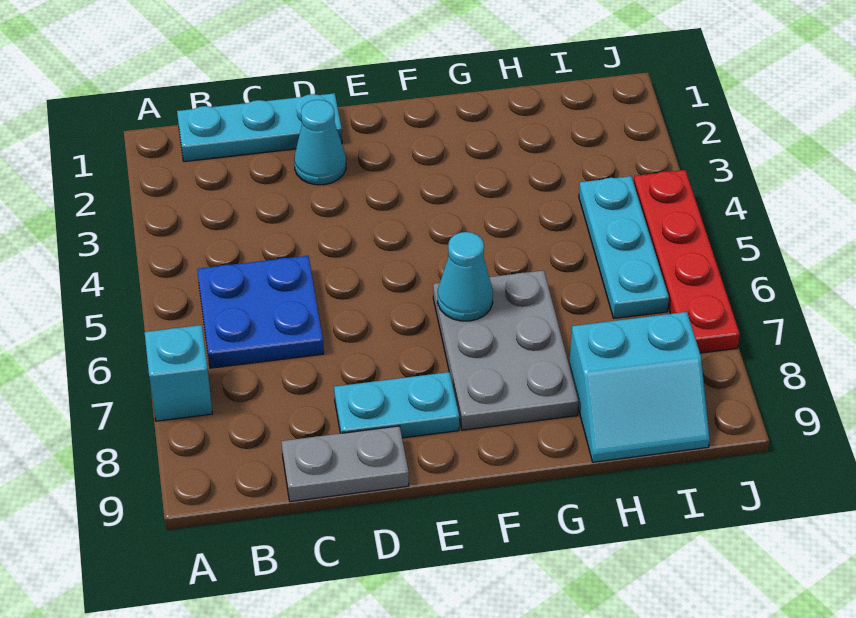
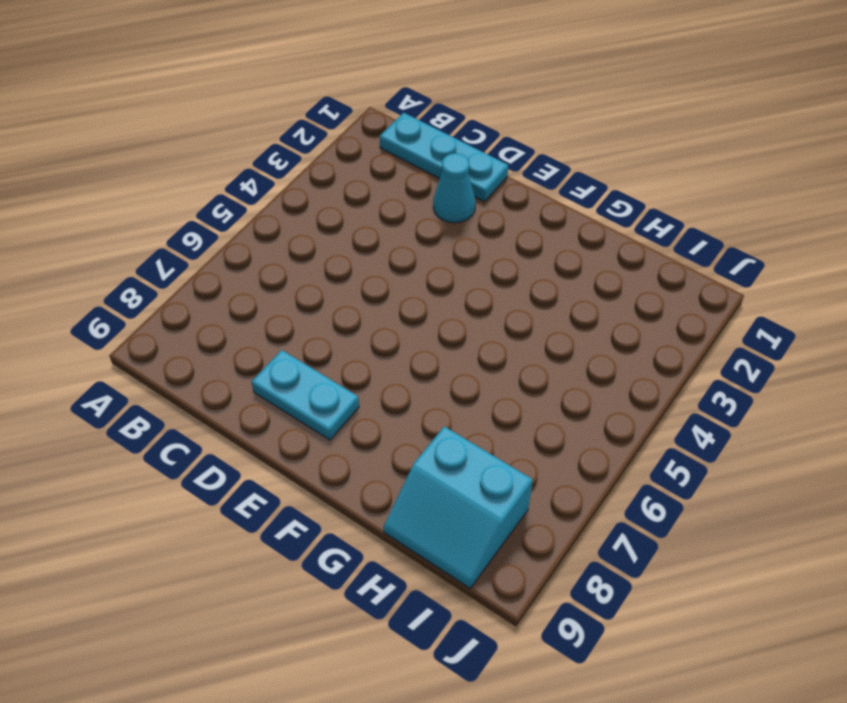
none -> cyan brick A7 level 1
none -> blue plate B5:C6 level 1

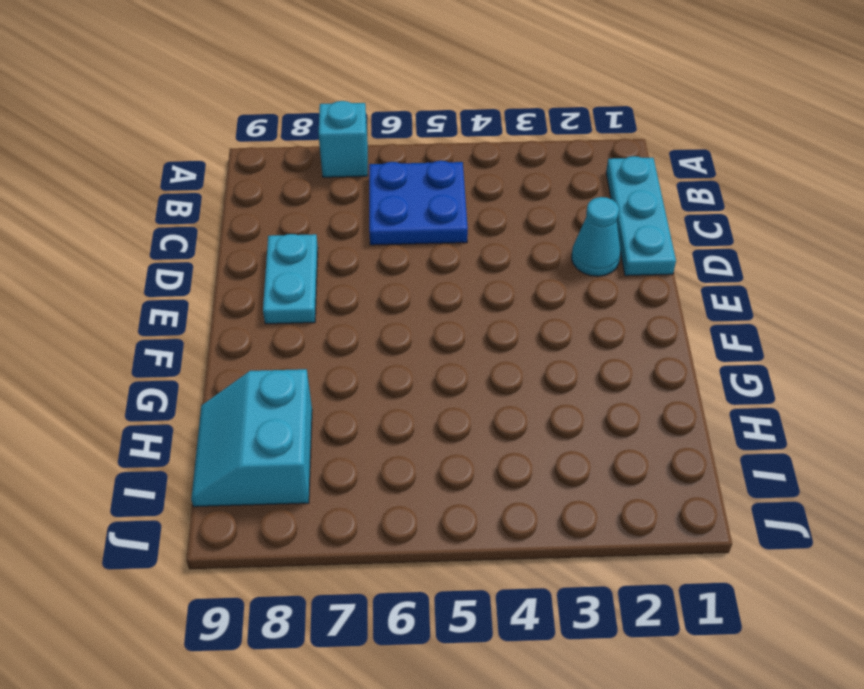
none -> grey plate C9:D9 level 1
none -> grey plate F6:G8 level 1

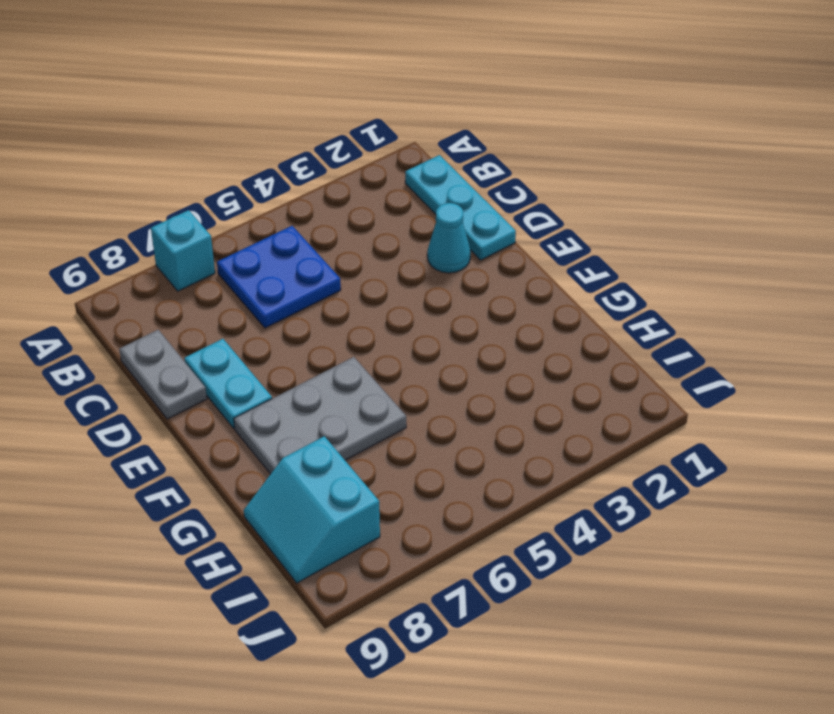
none -> cyan plate I4:I6 level 1
none -> red plate J4:J7 level 1

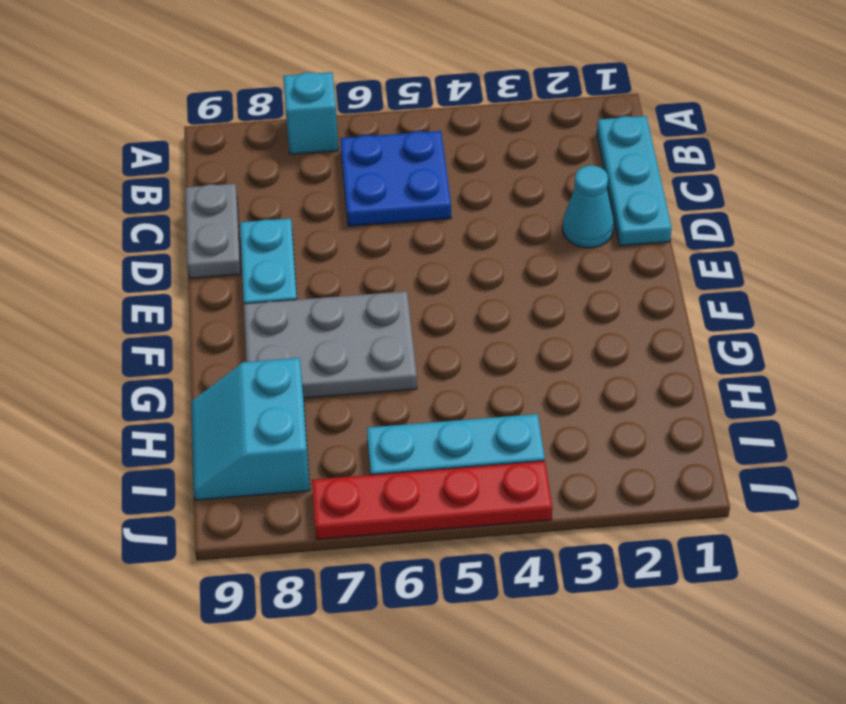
none -> cyan cone F6 level 2

